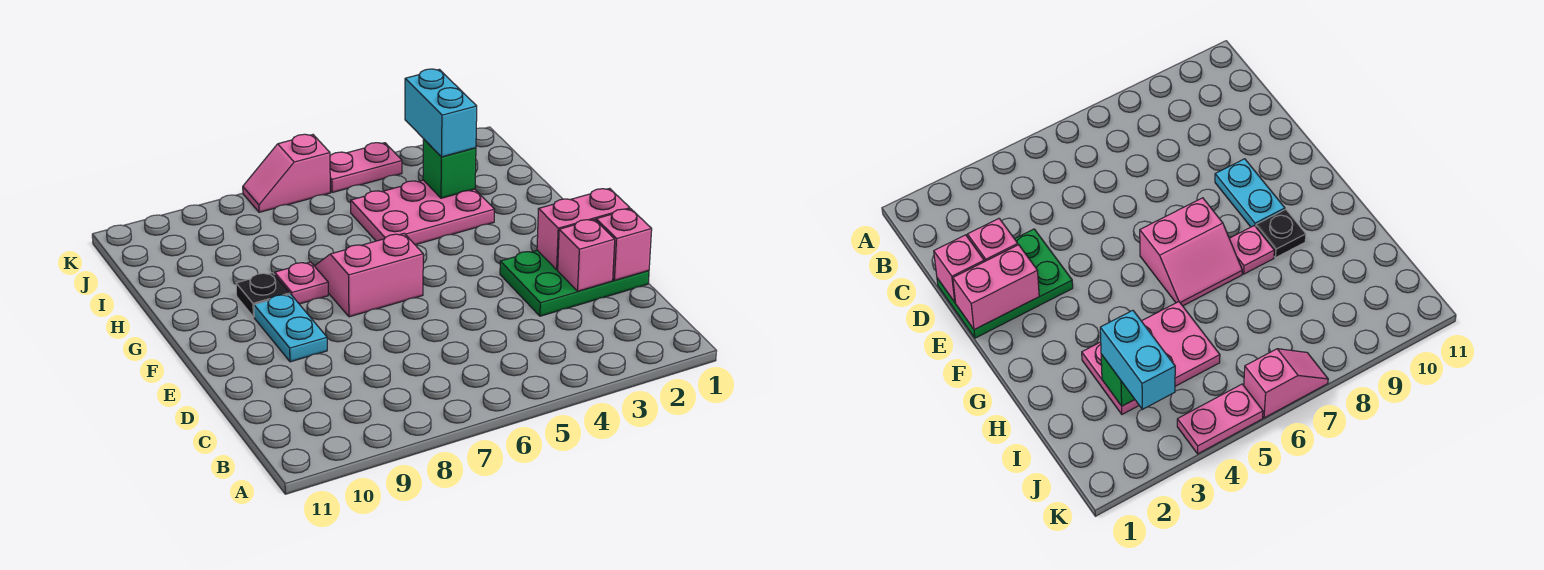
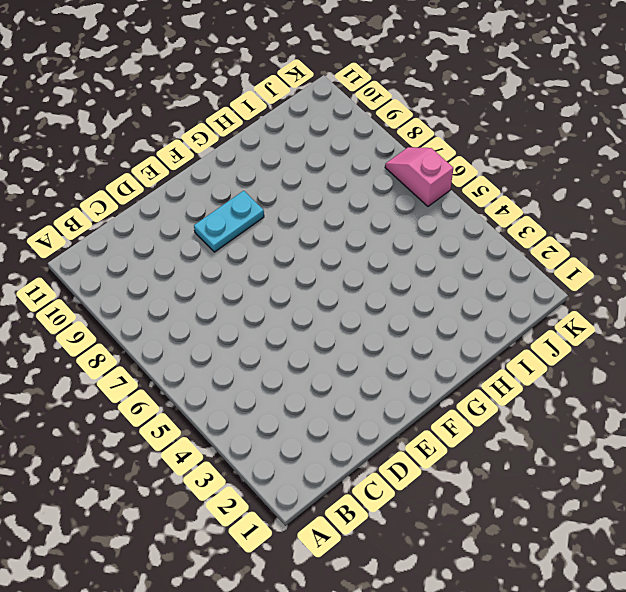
none -> green plate D1:E3 level 1
none -> pink slope F6:G7 level 1 top F
none -> pink plate G8 level 1

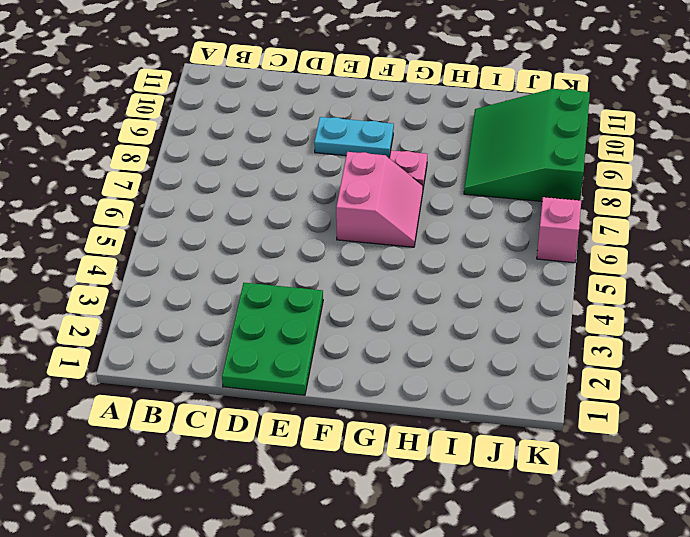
green slope I8:K10 level 1 top K -> none
none -> black plate G9 level 1
none -> pink plate H3:I5 level 1
none -> pink plate K4:K5 level 1

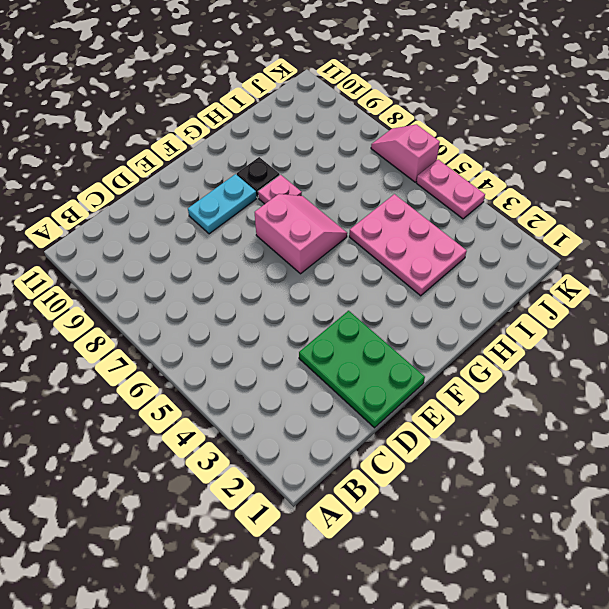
none -> pink brick D1 level 2
none -> pink brick D2 level 2
none -> pink brick E1:E2 level 2

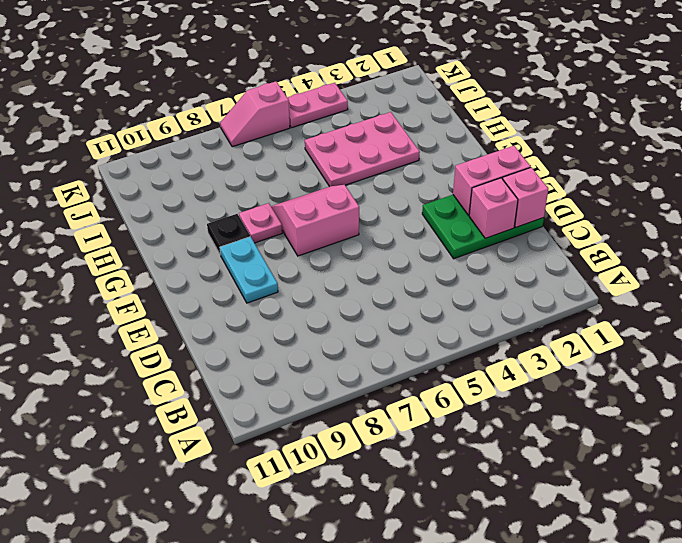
none -> green brick I3 level 2
none -> cyan brick I3:J3 level 3

